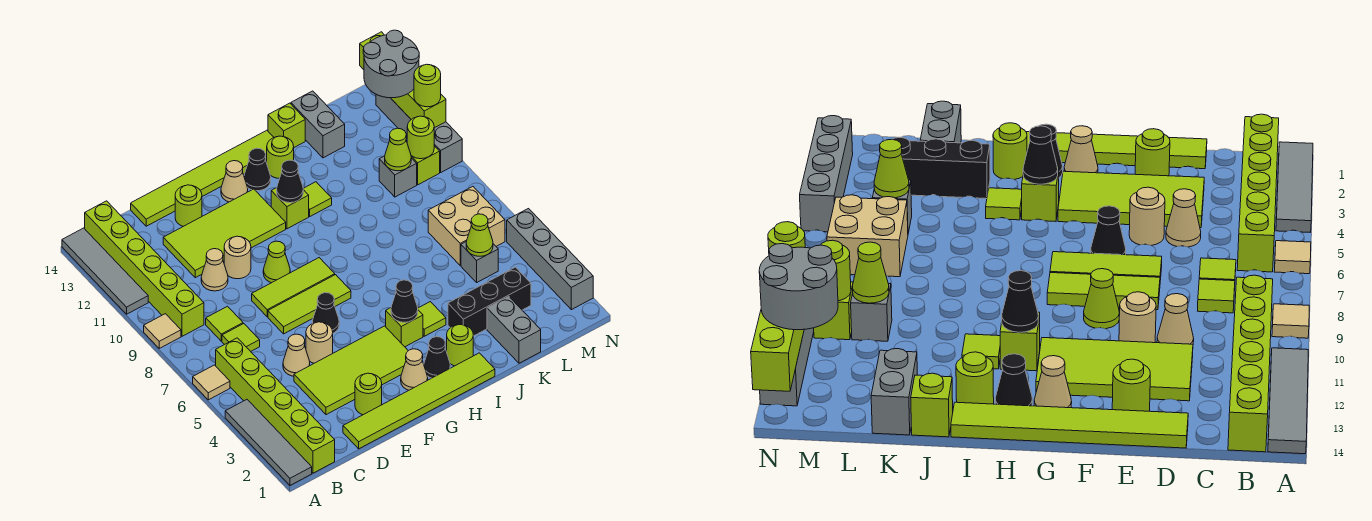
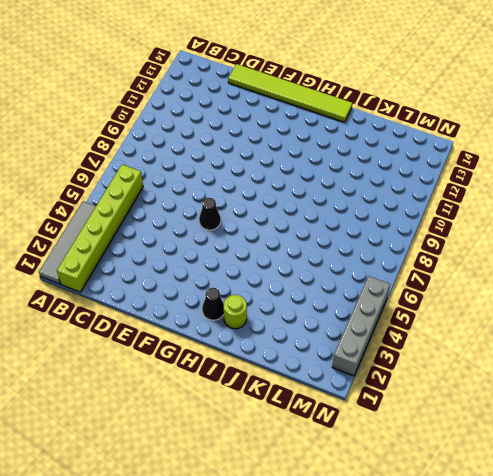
none -> tan tile A6 level 1
none -> tan tile A9 level 1
none -> grey tile A11:A14 level 1
none -> lime brick B9:B14 level 1

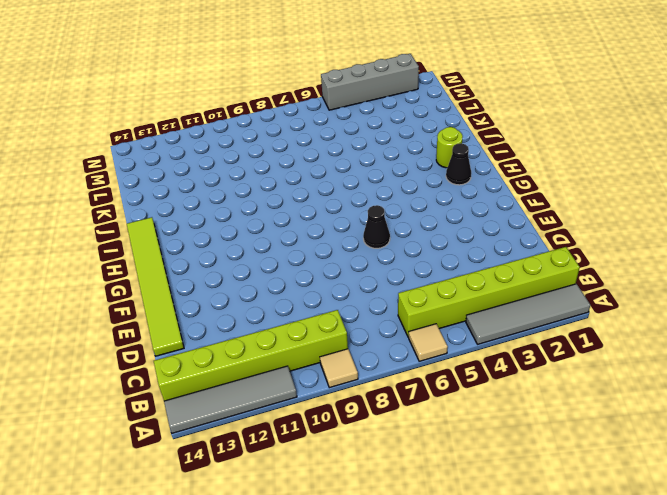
none -> lime tile C7 level 1
none -> lime tile C8 level 1
none -> lime tile D1:I1 level 1
none -> lime tile D3:G4 level 1

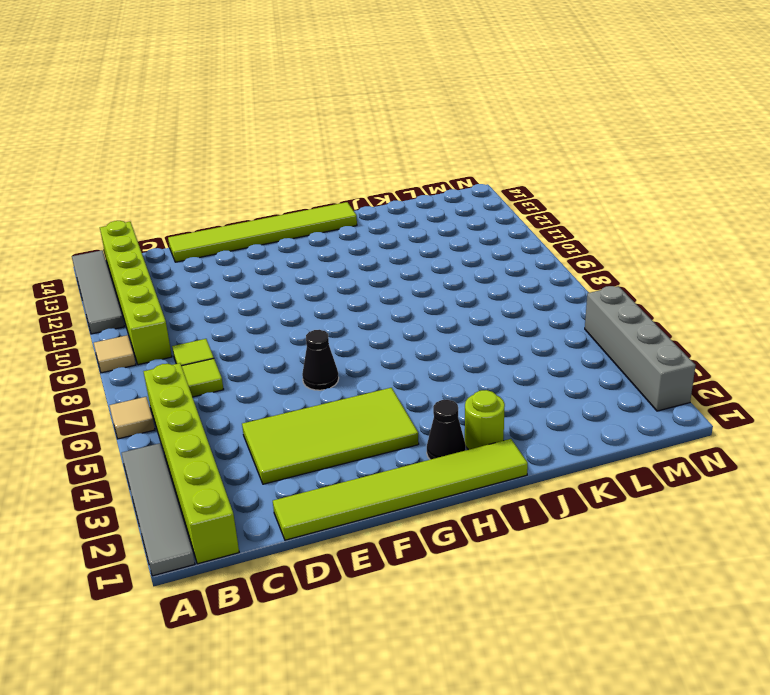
none -> tan cone D5 level 1
none -> tan cone D10 level 1
none -> lime tile D11:G12 level 1
none -> lime round brick E2 level 1

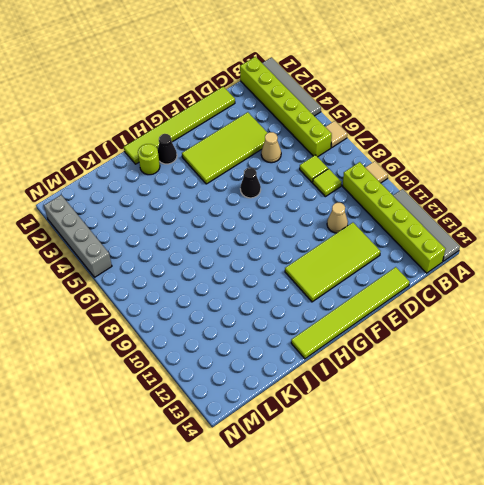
none -> lime round brick E2 level 1
none -> tan round brick E5 level 1
none -> lime tile E7:G7 level 1
none -> lime tile E8:G8 level 1

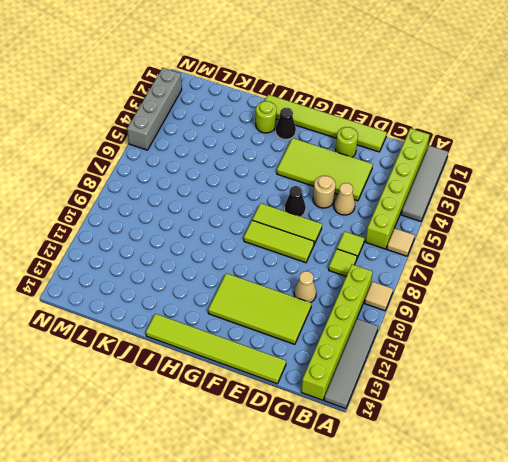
none -> tan round brick E10 level 1
none -> lime round brick E13 level 1
none -> lime cone F9 level 1
none -> tan cone G2 level 1

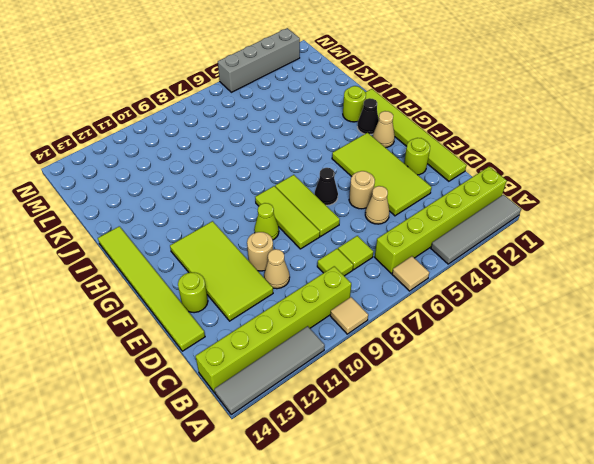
none -> tan cone G13 level 1
none -> lime brick H4 level 1
none -> lime brick H11 level 1
none -> black cone H13 level 1

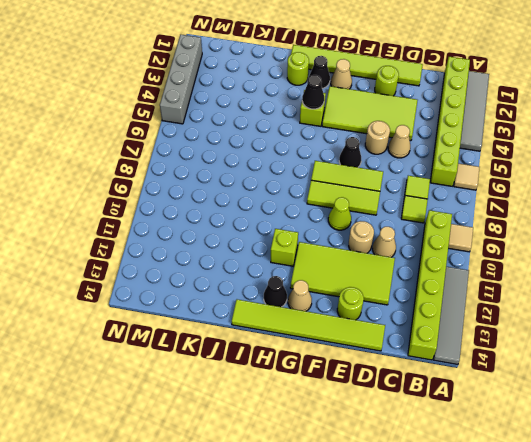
none -> lime tile I4 level 1
none -> lime tile I11 level 1
none -> lime round brick I13 level 1
none -> black brick J3:L3 level 1

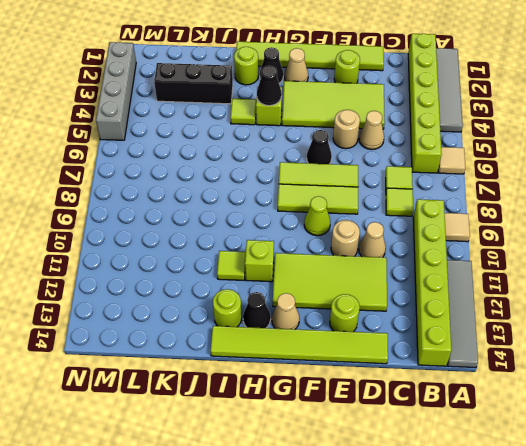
none -> lime brick J14 level 1
none -> grey brick K1:K2 level 1
none -> grey brick K13:K14 level 1
none -> grey brick L5 level 1

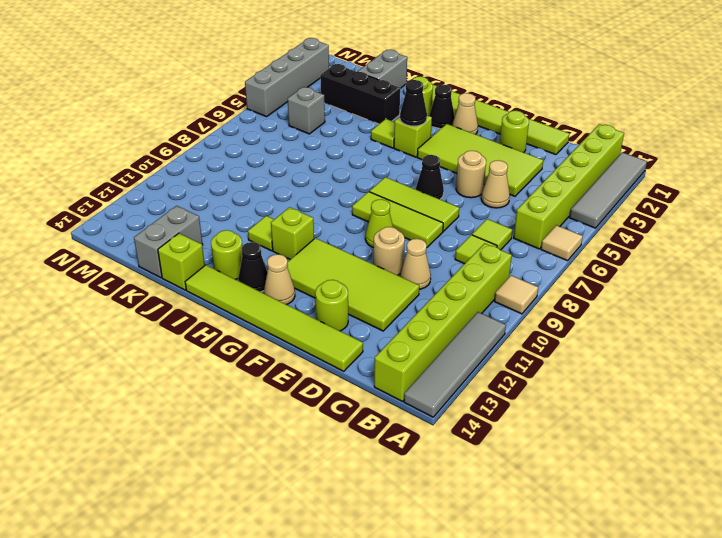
none -> tan brick L6:M7 level 1
none -> grey brick L10 level 1
none -> lime brick M10 level 1
none -> grey brick N10:N13 level 1

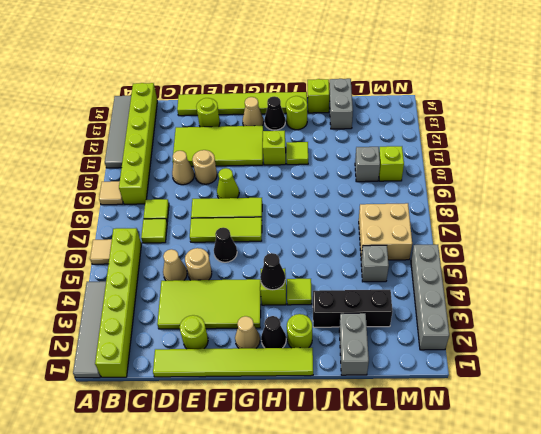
none -> grey brick N10:N13 level 1
none -> black cone H11 level 2
none -> lime cone L5 level 2
none -> lime cone L10 level 2

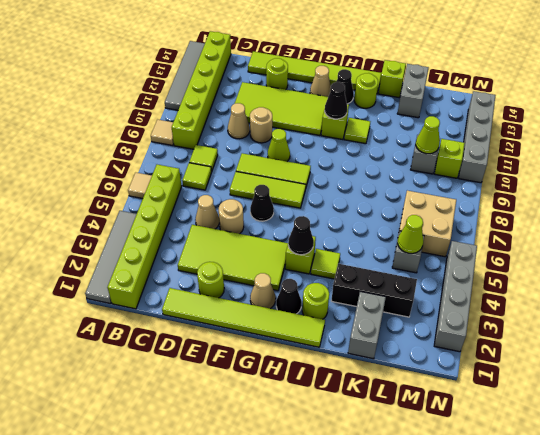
none -> lime round brick M10 level 2
none -> lime brick N11:N14 level 2
none -> grey round brick M12:N13 level 3
none -> lime round brick N11 level 3

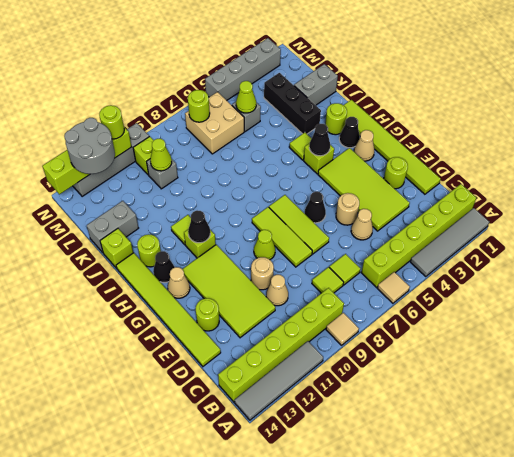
lime round brick M7 level 2 -> lime round brick M10 level 2

